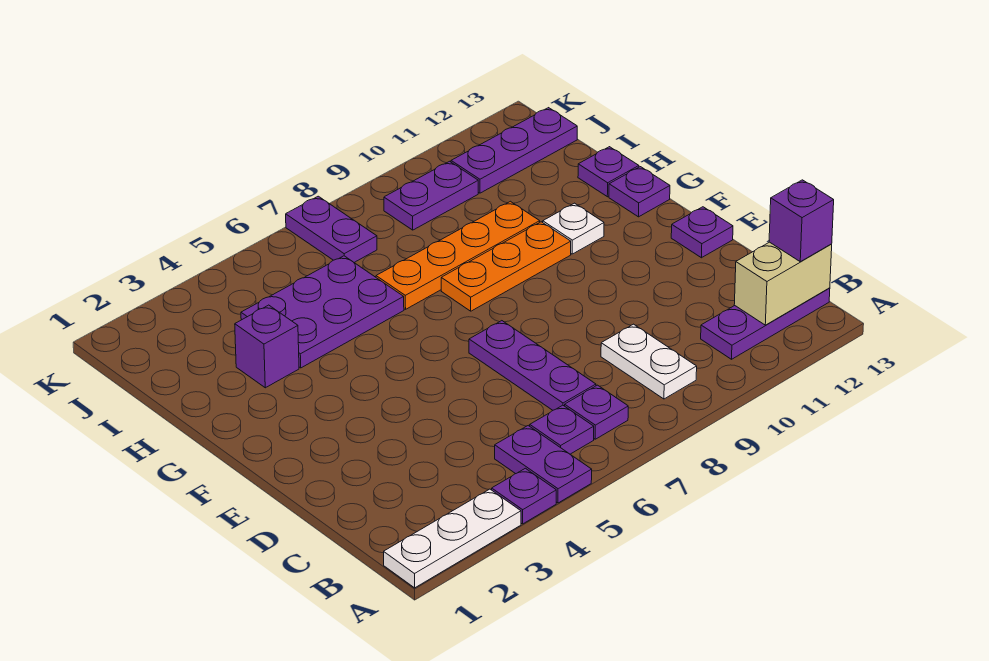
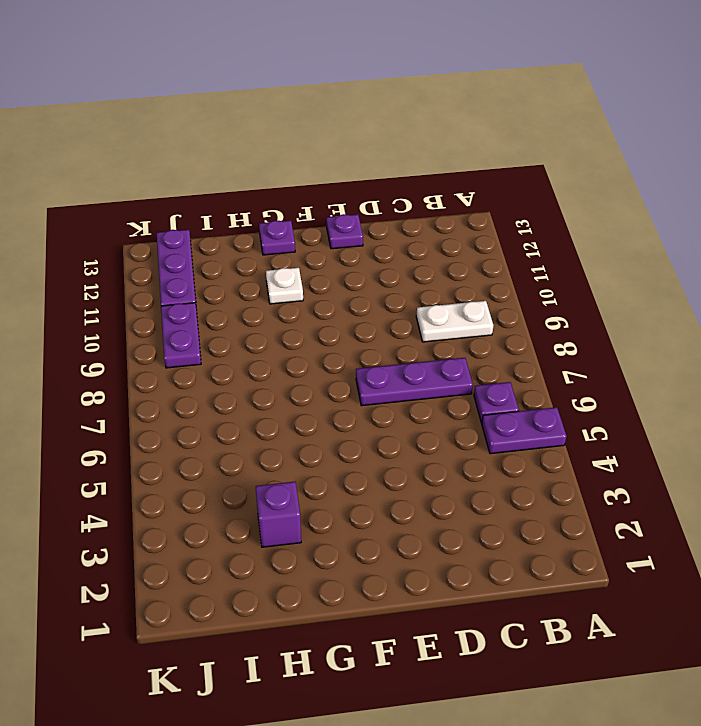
none -> white plate A1:A3 level 1
none -> purple plate A4 level 1
none -> purple plate B7 level 1

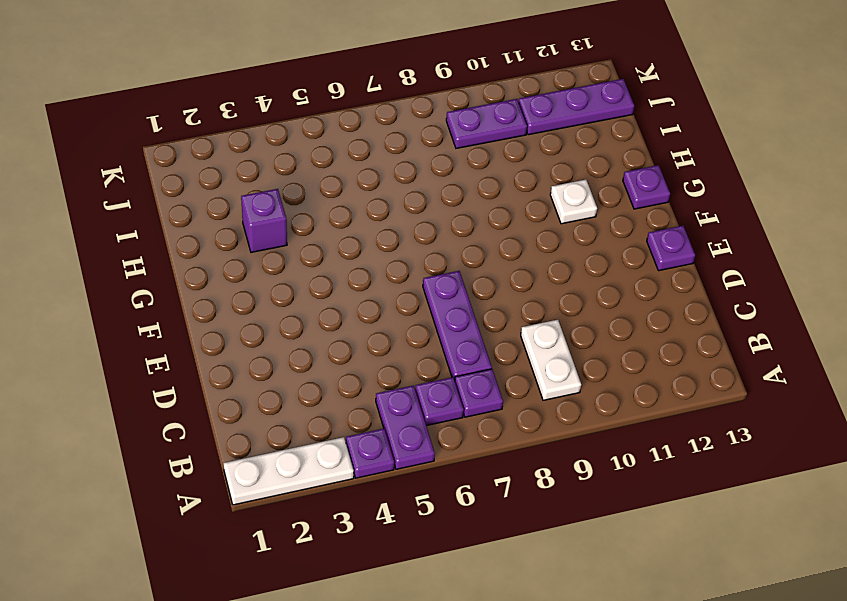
none -> purple plate B11:B13 level 1
none -> orange plate G8:G10 level 1
none -> purple plate H4:I6 level 1

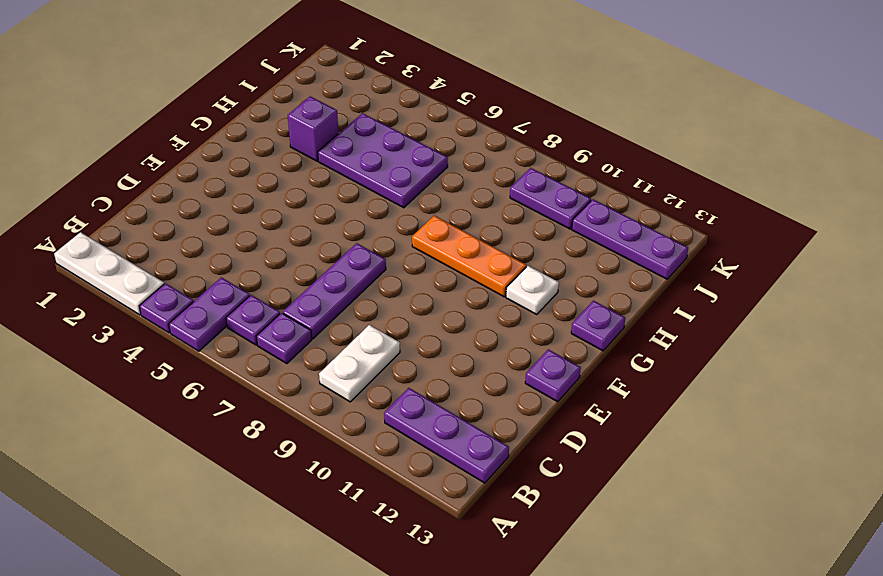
none -> orange plate H7:H10 level 1
none -> purple plate H13 level 1
none -> purple plate J7:K7 level 1

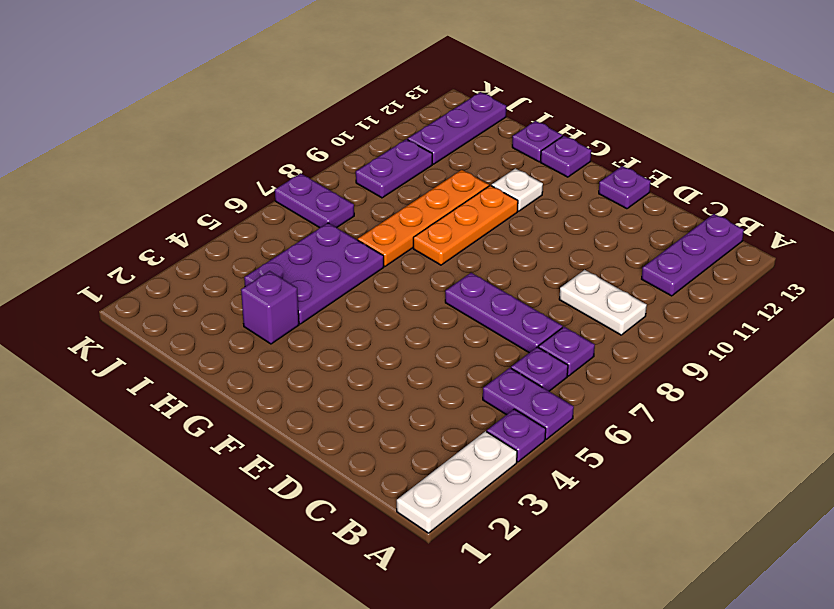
none -> tan brick B12:B13 level 2
none -> purple brick B13 level 3

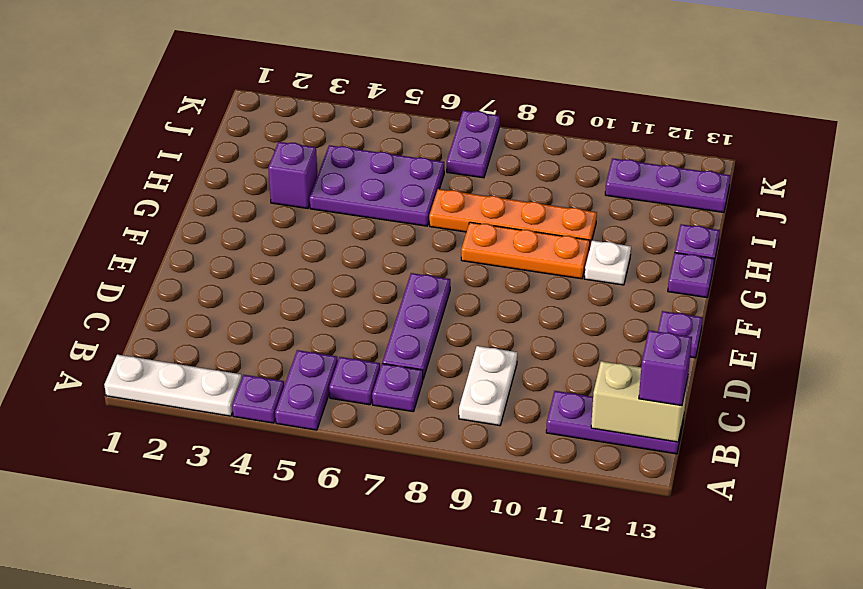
none -> purple plate J9:J10 level 1

